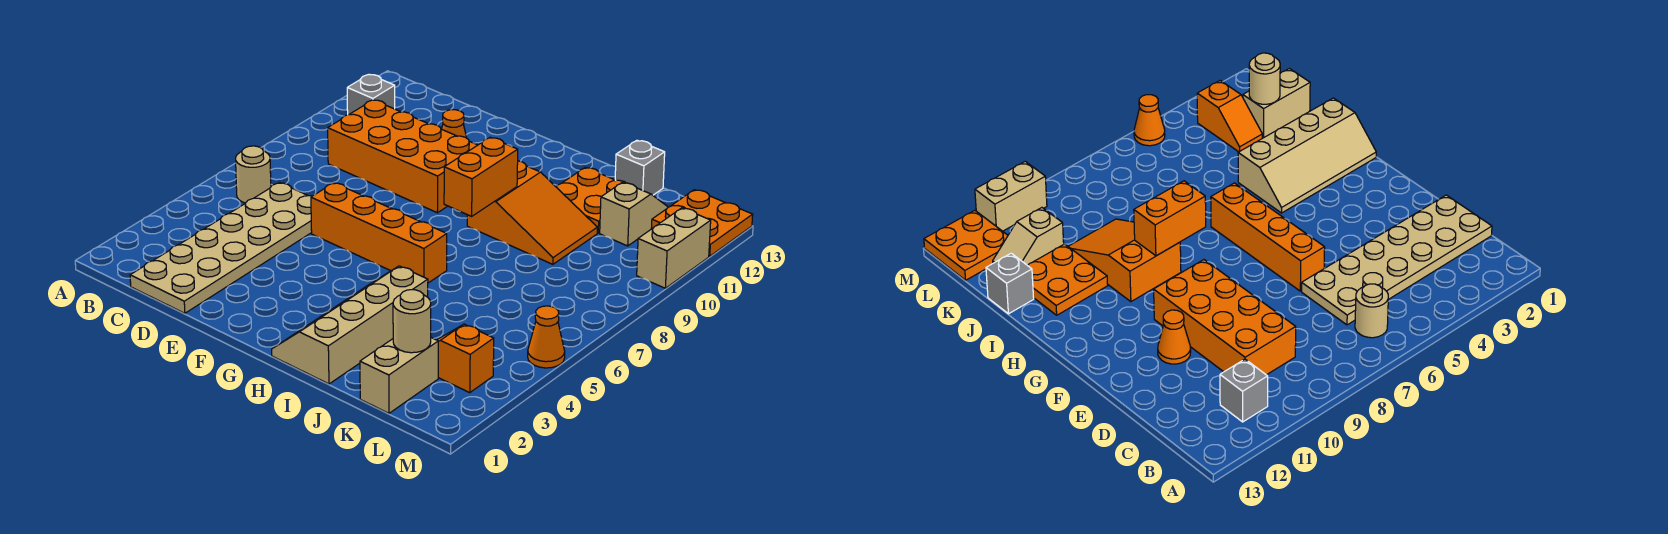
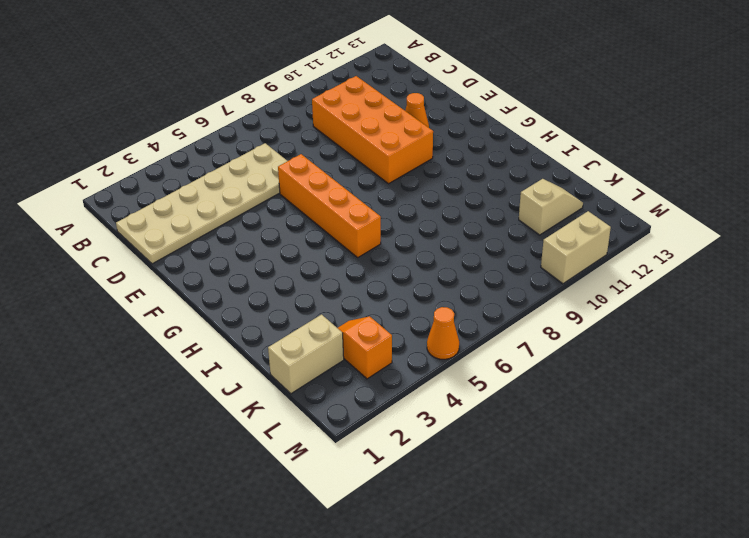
none -> tan round brick B6 level 1
none -> grey brick B11 level 1
none -> tan slope H1:I4 level 1 top I

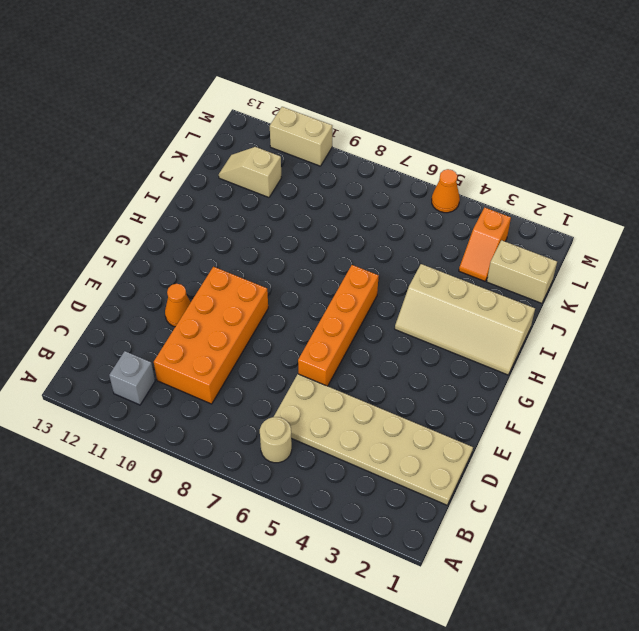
none -> orange slope H9:J10 level 1 top H
none -> orange plate I11:J12 level 1
none -> grey brick J13 level 1

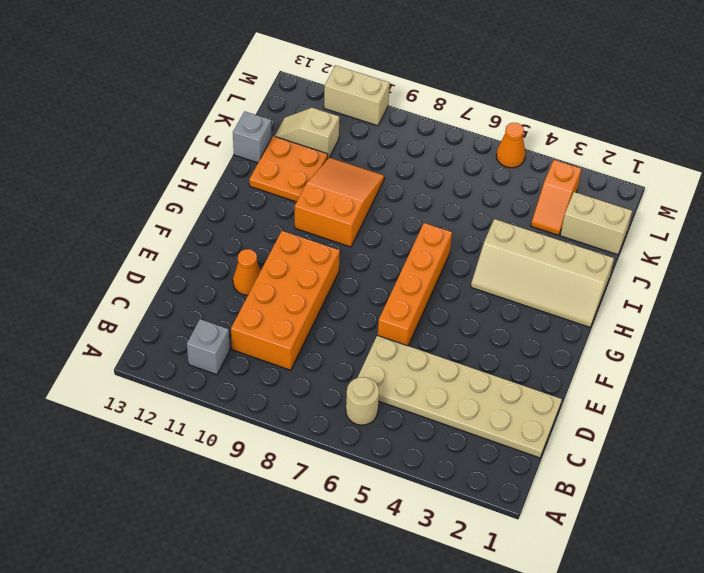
none -> orange plate L12:M13 level 1
none -> orange brick H8:H9 level 2
none -> tan round brick K2 level 2

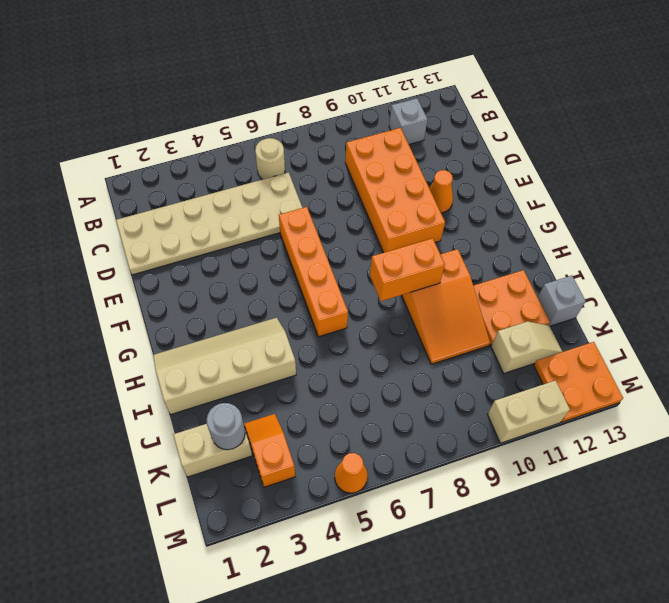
grey round brick K2 level 2 -> tan round brick K2 level 2

